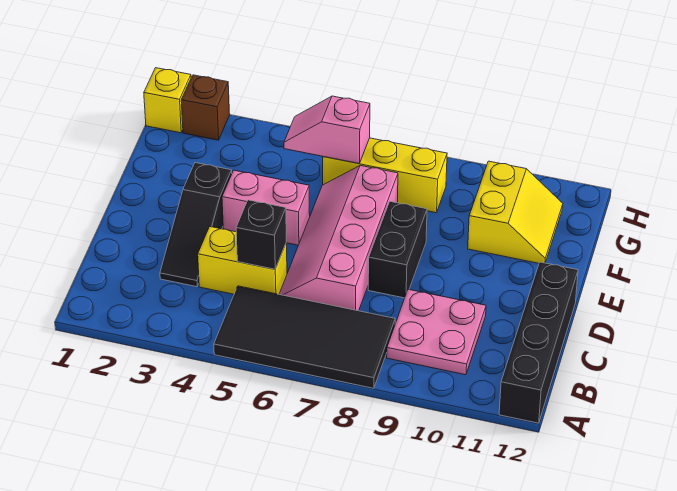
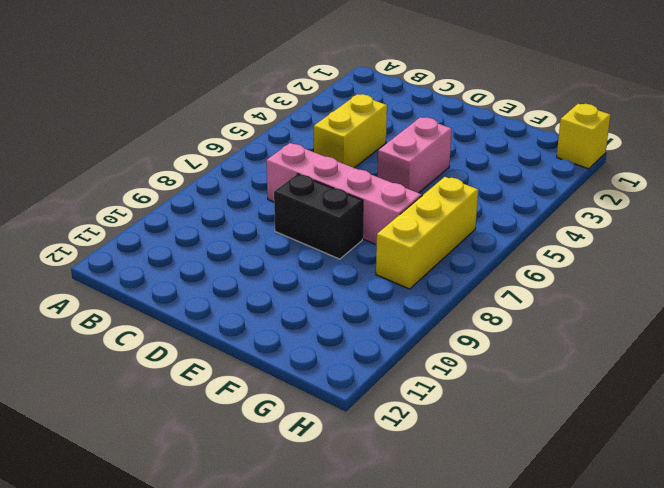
none -> black tile A5:B8 level 1
none -> black brick A12:D12 level 1
none -> pink plate B9:C10 level 1

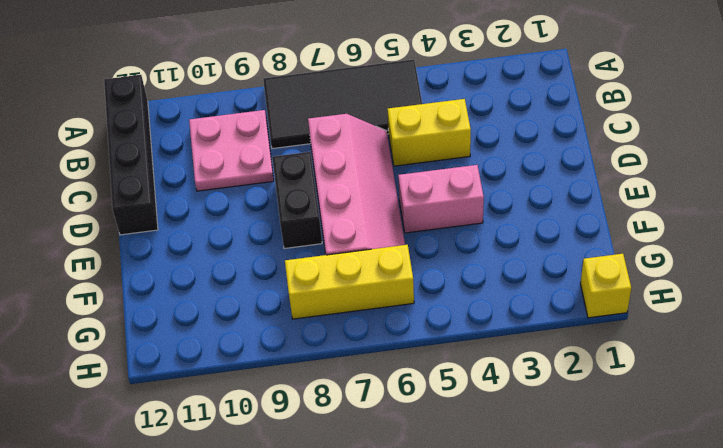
none -> black slope C3:E3 level 1 top E
none -> yellow slope F10:G11 level 1 top 10
none -> brown brick H2 level 1

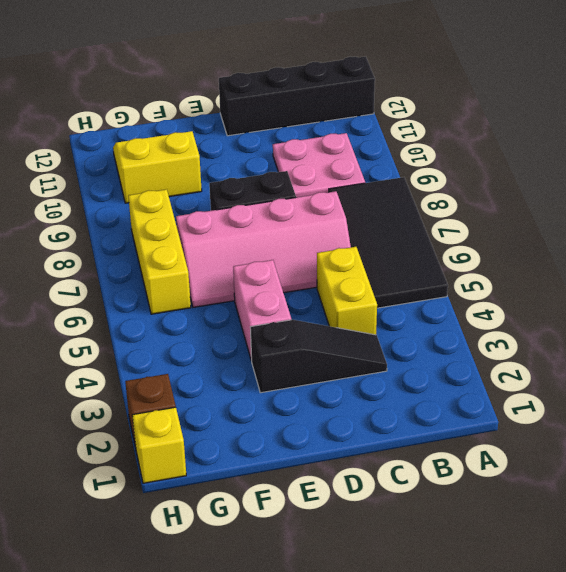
none -> black brick C5 level 2
none -> pink slope G5:G6 level 2 top 6

